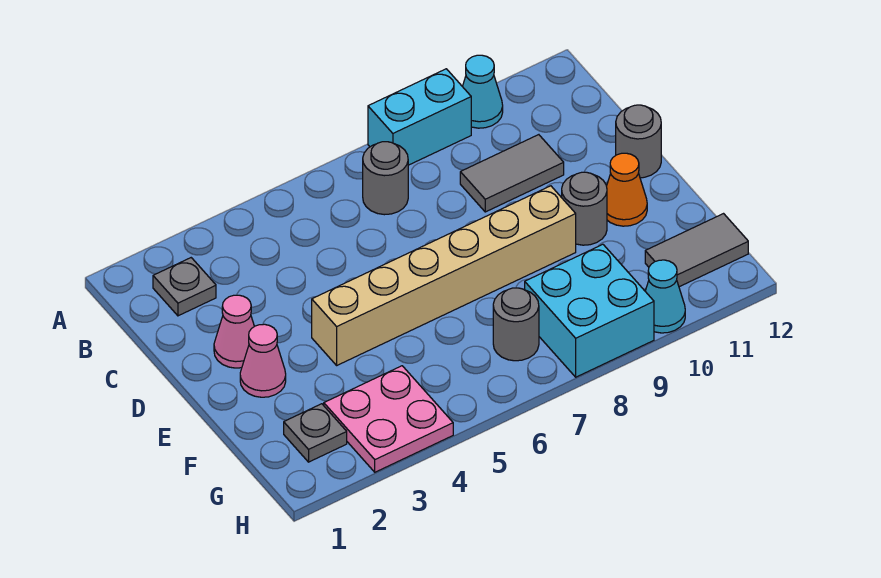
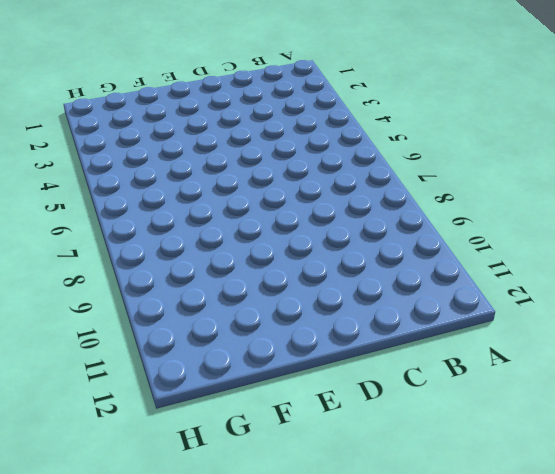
none -> cyan brick A8:A9 level 1
none -> cyan cone A10 level 1
none -> grey plate B2 level 1

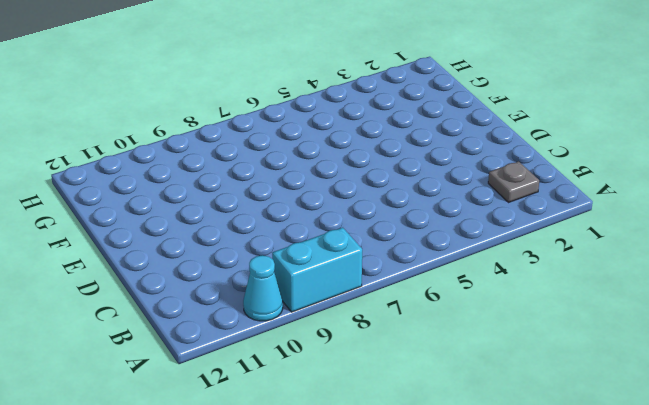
none -> grey round brick B7 level 1
none -> grey tile C9:C10 level 1
none -> pink cone D2 level 1

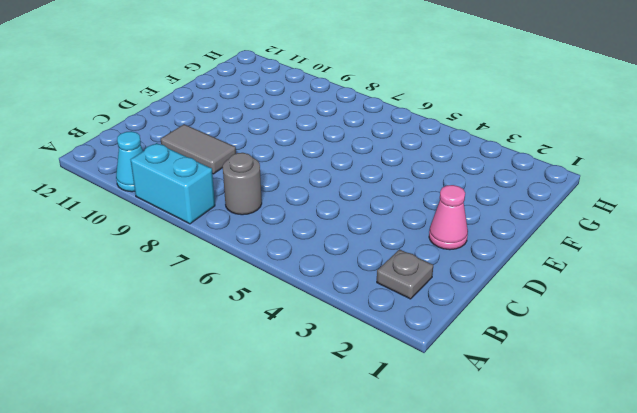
none -> grey round brick D12 level 1
none -> pink cone E2 level 1
none -> tan brick E4:E9 level 1

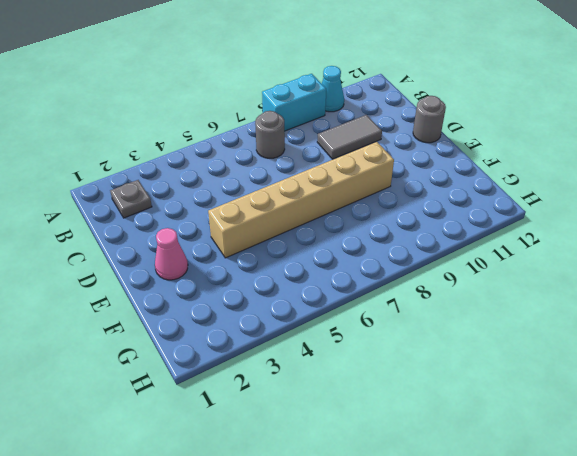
none -> pink cone D2 level 1
none -> grey round brick E10 level 1
none -> orange cone E11 level 1

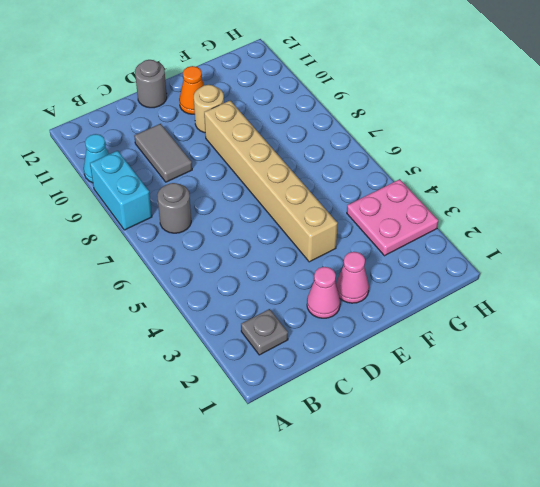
tan round brick E10 level 1 -> grey round brick E10 level 1
none -> grey plate G2 level 1
none -> grey round brick G7 level 1
none -> cyan brick G8:H9 level 1

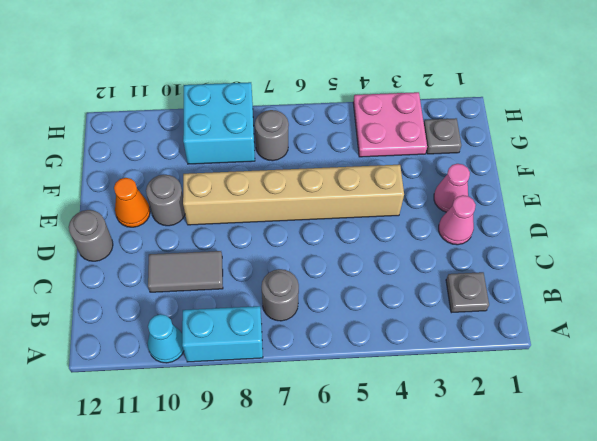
none -> grey tile G11:G12 level 1
none -> cyan cone H10 level 1

